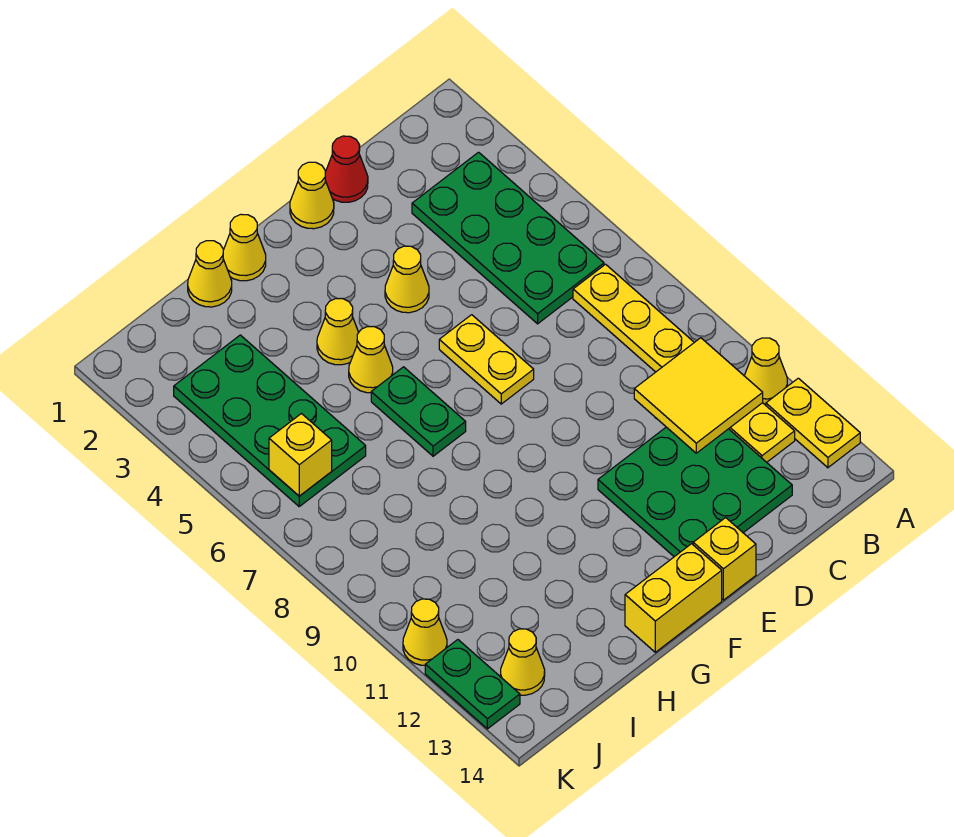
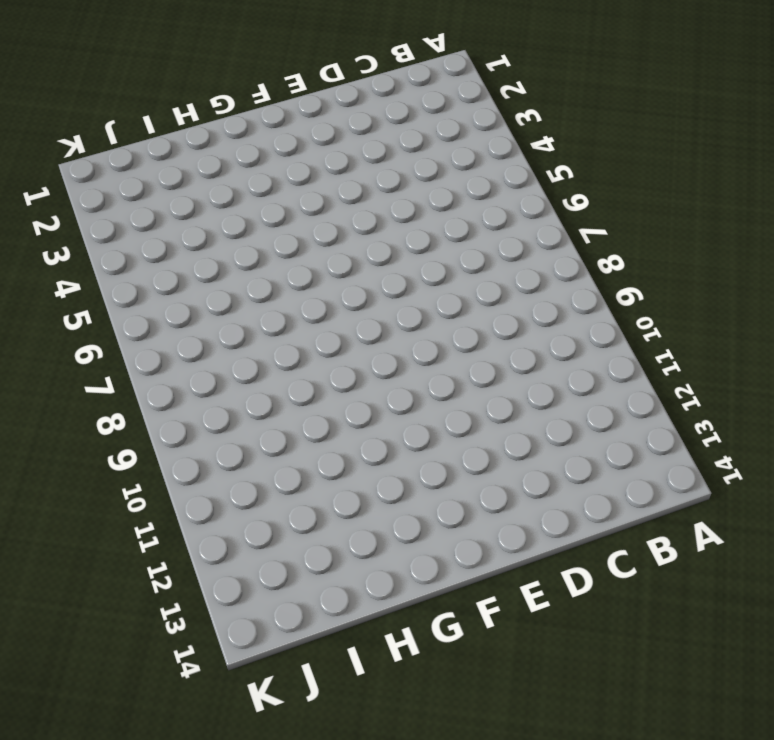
none -> yellow cone A11 level 1
none -> yellow plate A12:A13 level 1
none -> green plate B3:C6 level 1

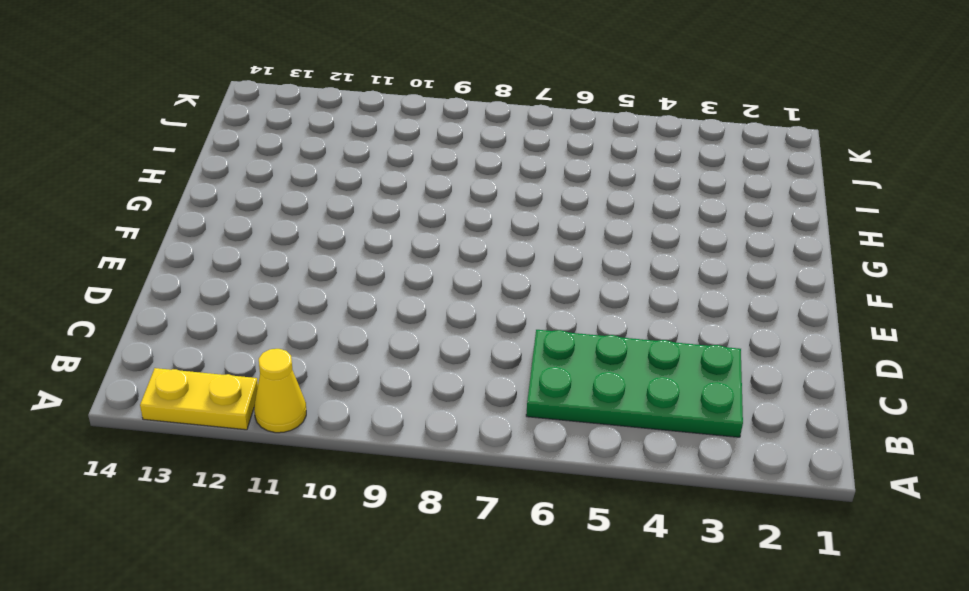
none -> yellow plate B7:B12 level 1
none -> green plate C11:E13 level 1
none -> red cone D1 level 1

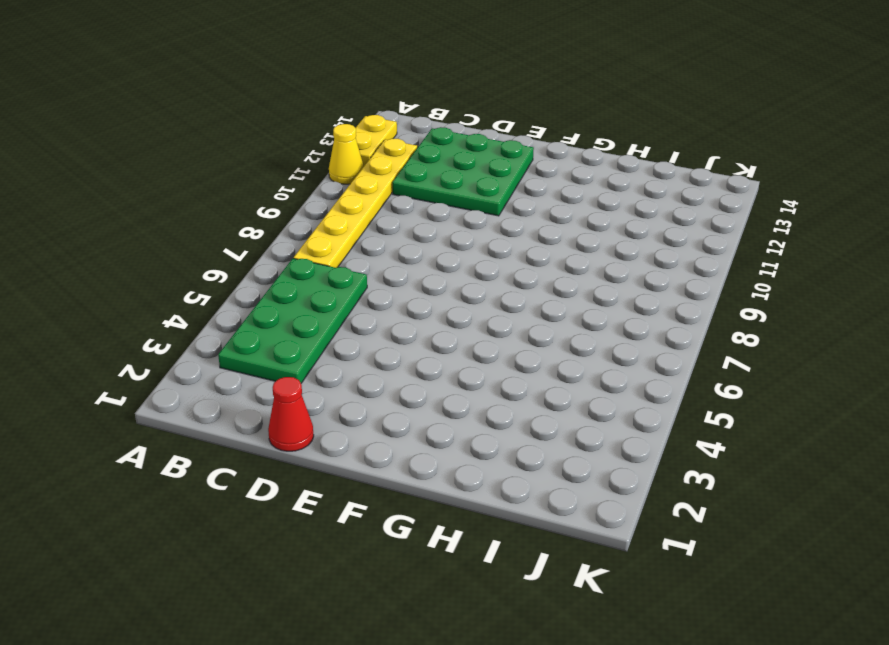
none -> yellow cone E1 level 1
none -> yellow cone E4 level 1
none -> yellow plate E6:E7 level 1

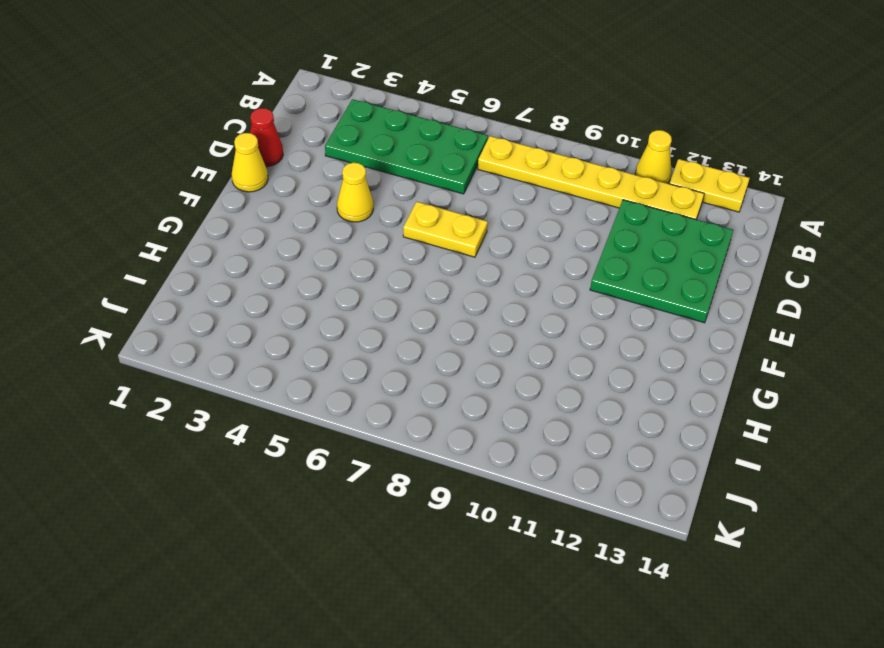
none -> yellow brick E14 level 1
none -> yellow brick F14:G14 level 1
none -> yellow cone G1 level 1

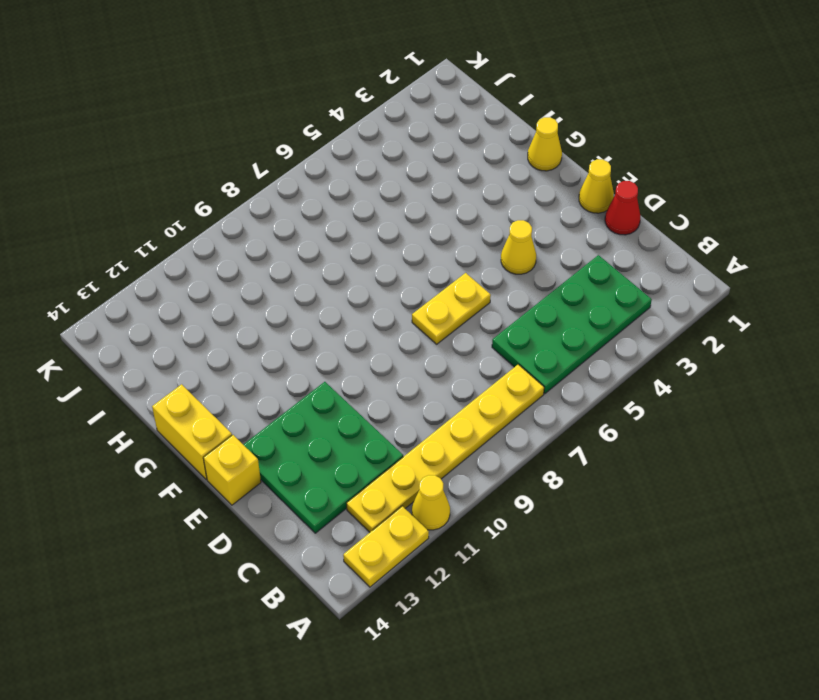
none -> yellow cone G4 level 1
none -> yellow cone G5 level 1
none -> green plate G6:G7 level 1

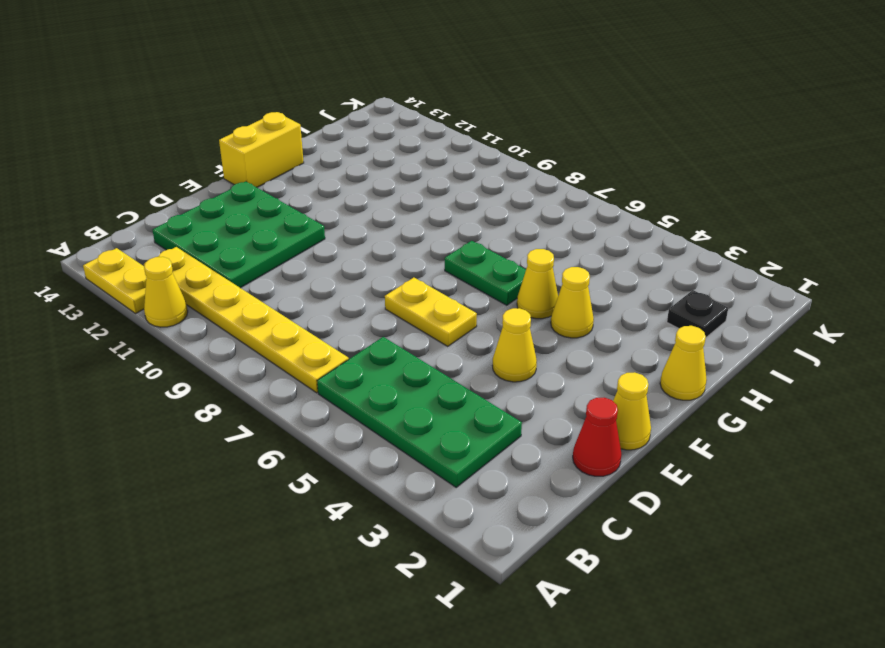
black plate I2 level 1 -> none
none -> yellow brick E14 level 1
none -> yellow cone H1 level 1
none -> green plate I3:J6 level 1

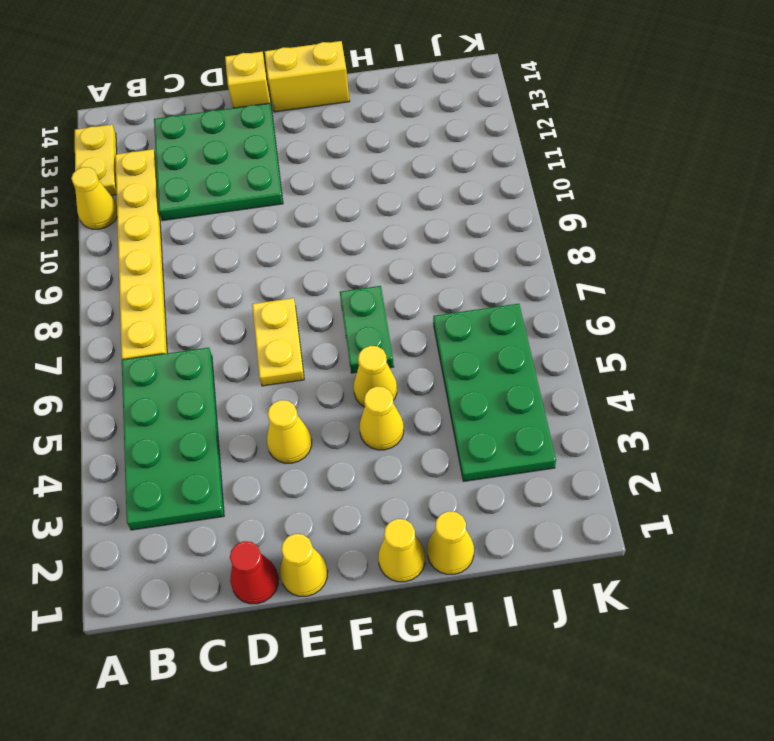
none -> yellow cone J13 level 1
none -> yellow cone K11 level 1
none -> green plate K12:K13 level 1

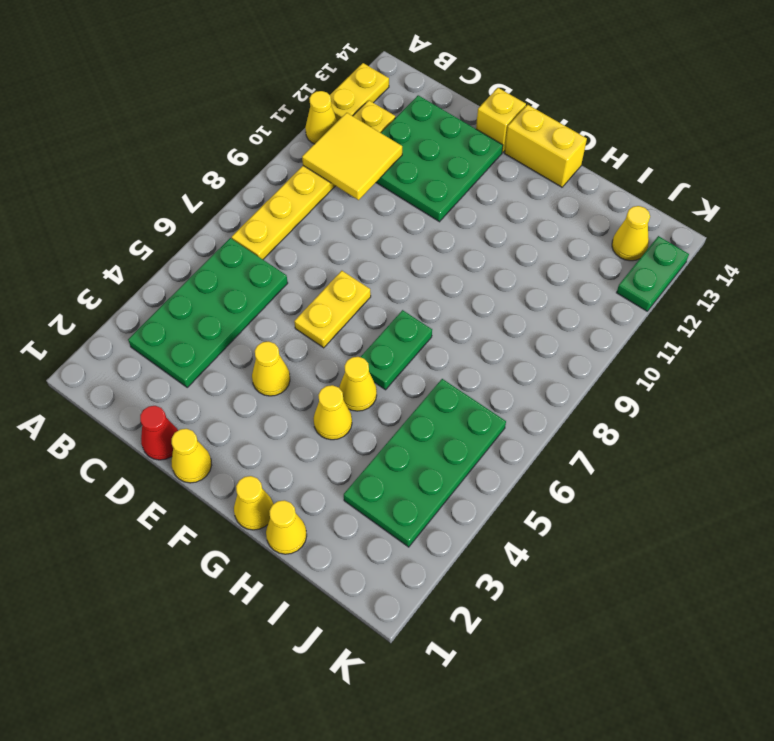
none -> yellow cone K11 level 1
none -> yellow brick J6 level 2

